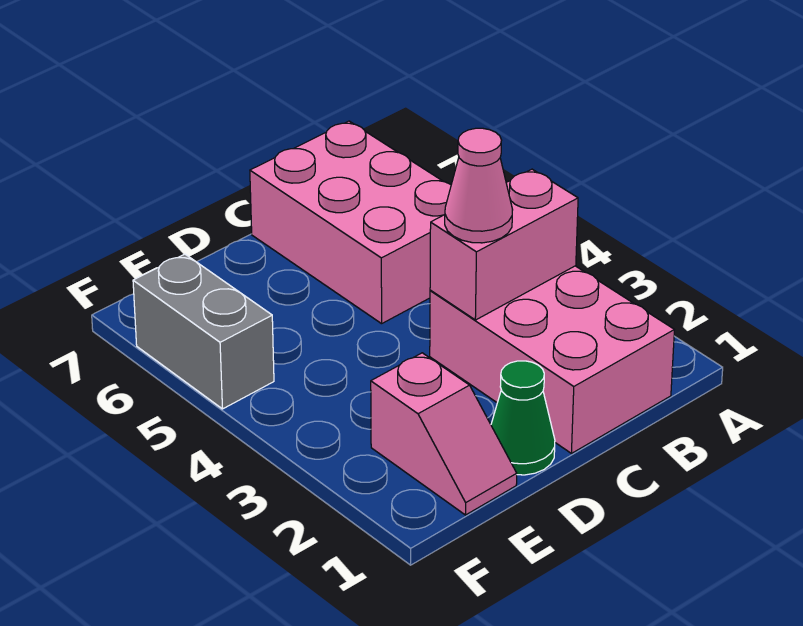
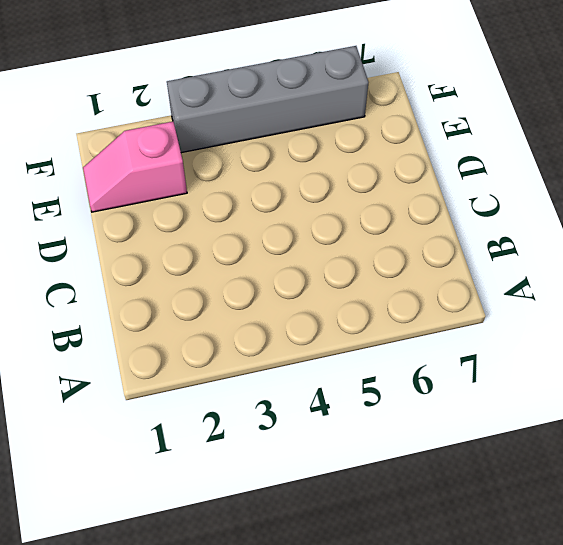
grey brick F3:F6 level 1 -> grey brick F5:F6 level 1
none -> pink brick B1:C3 level 1
none -> pink brick B5:C7 level 1

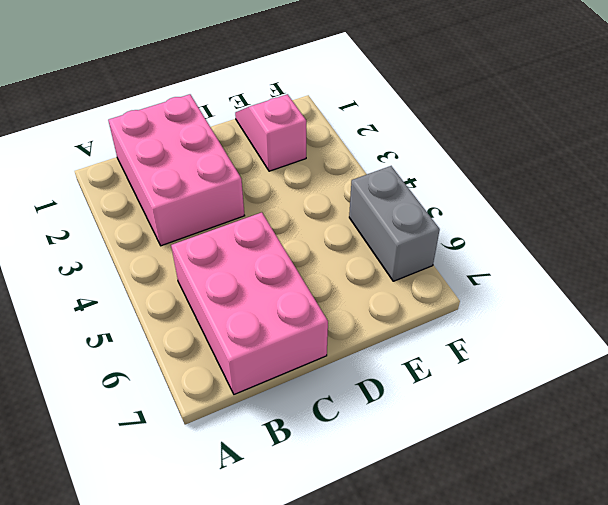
none -> green cone D1 level 1
none -> pink brick B3:C3 level 2

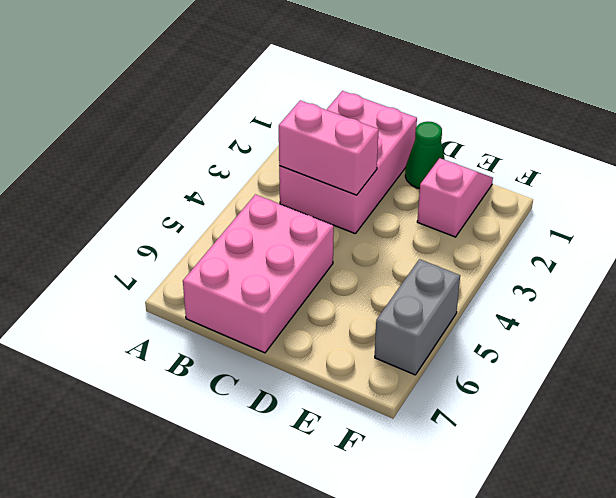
none -> pink cone C3 level 3

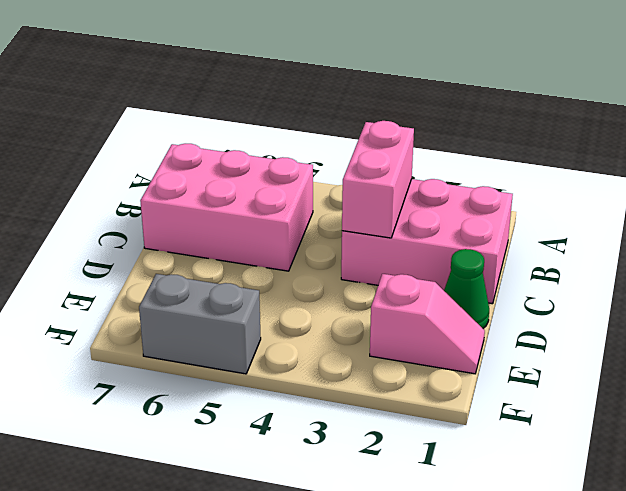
none -> pink cone C3 level 3

